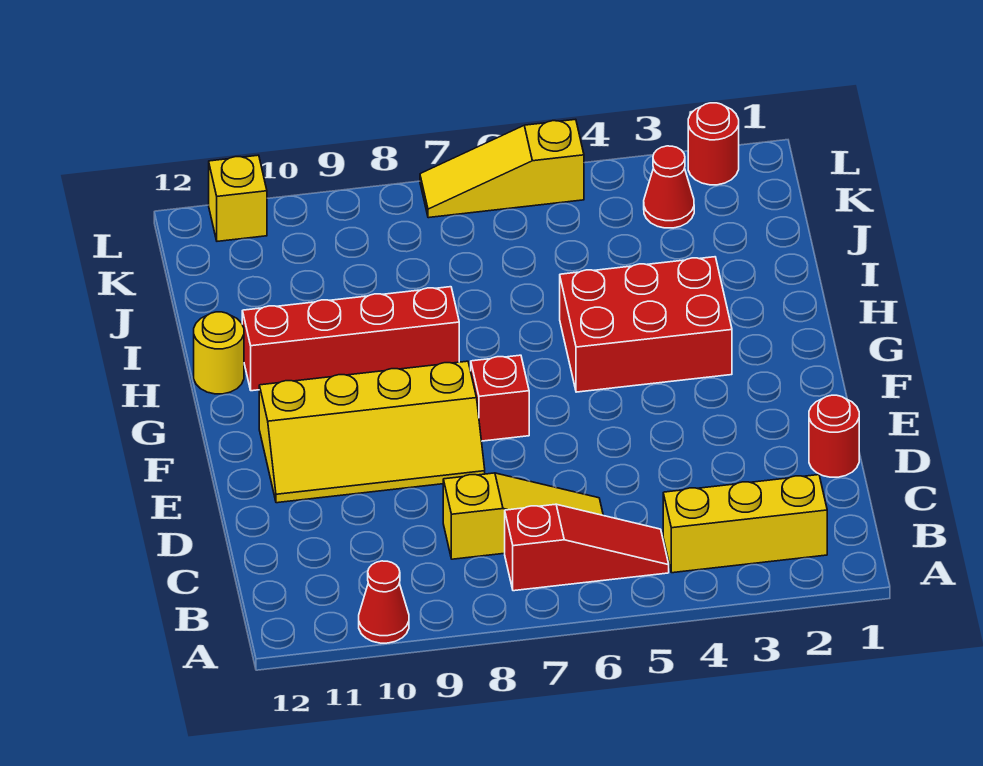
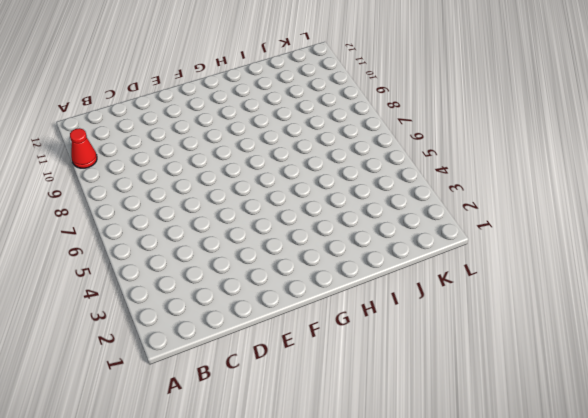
none -> yellow brick B2:B4 level 1
none -> red slope B5:B7 level 1 top 7
none -> yellow slope C6:C8 level 1 top 8

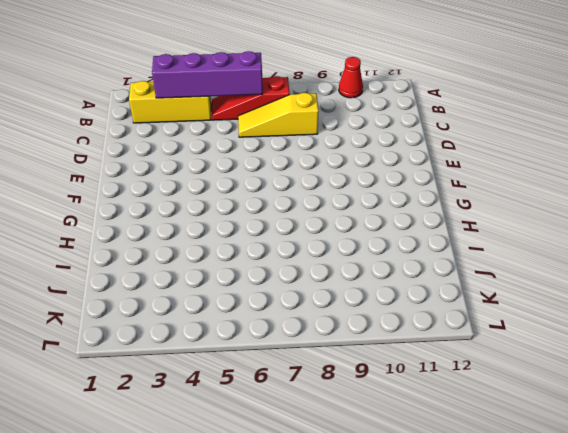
purple brick B3:B6 level 2 -> none
none -> red round brick D1 level 1
none -> yellow slope E8:F11 level 1 top F
none -> red brick F7 level 1

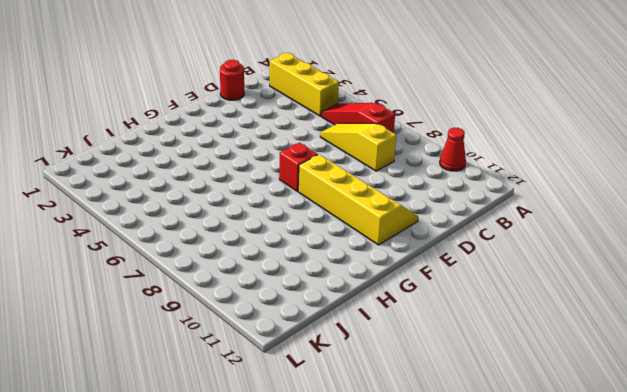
none -> red brick G3:H5 level 1
none -> red brick H8:H11 level 1
none -> yellow round brick H12 level 1

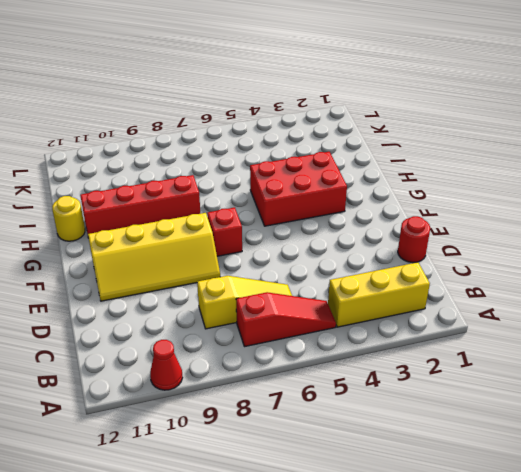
none -> red cone K3 level 1
none -> red round brick L2 level 1
none -> yellow slope L5:L7 level 1 top 5

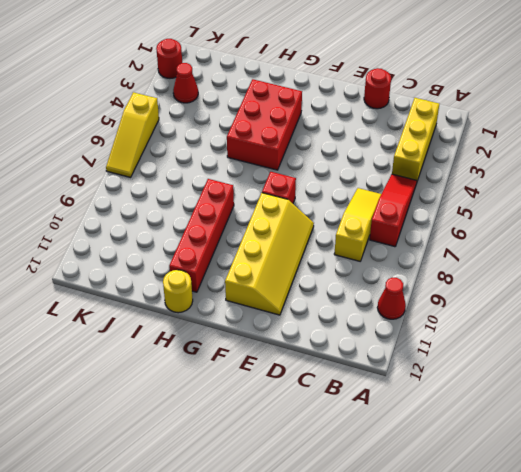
none -> yellow brick L11 level 1

